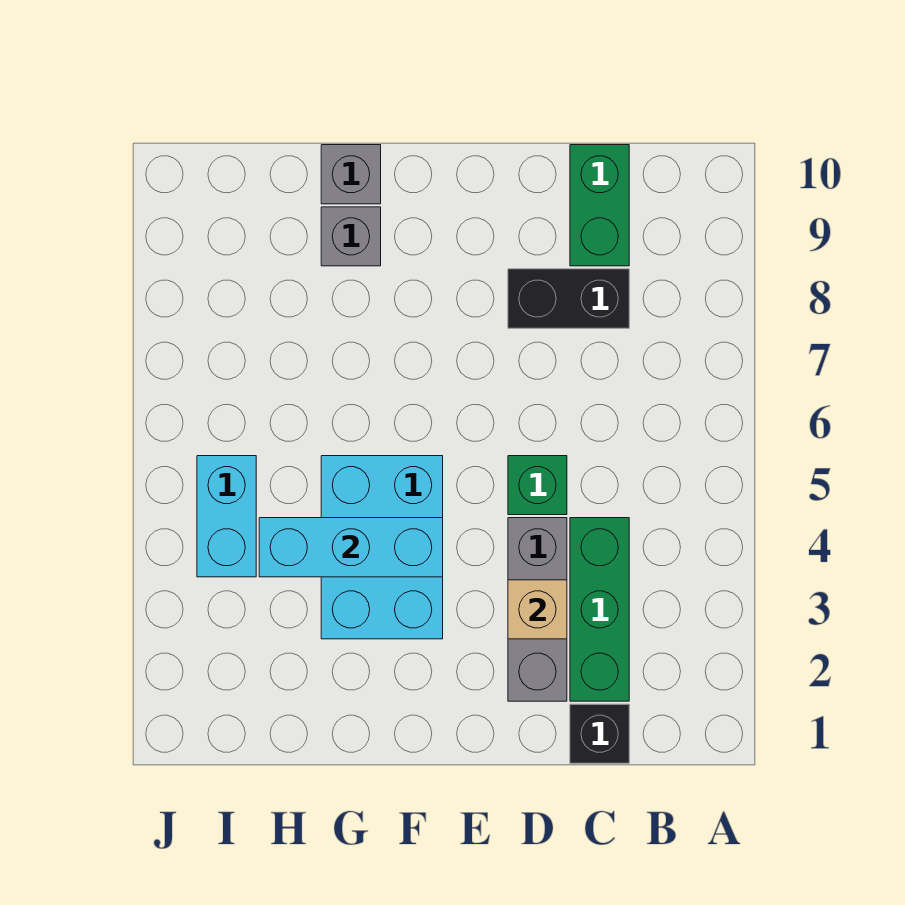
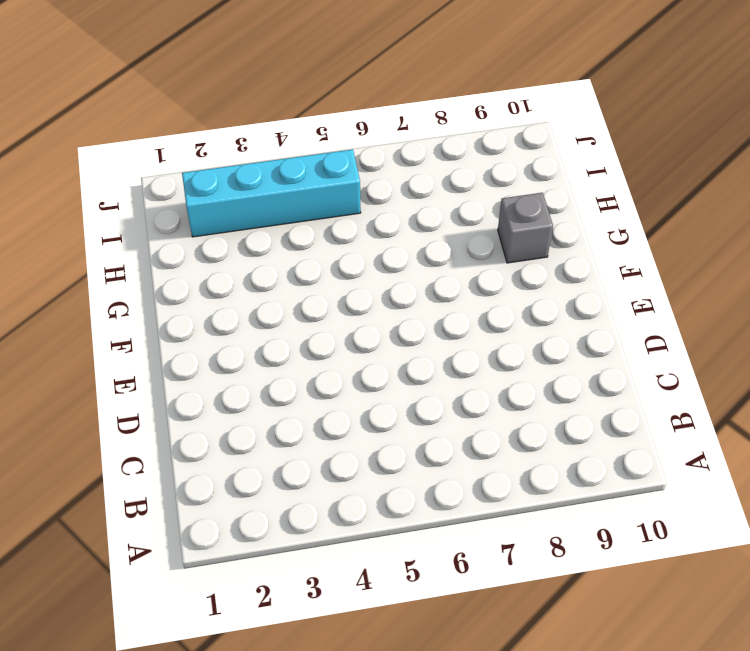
cyan brick I2:I5 level 1 -> cyan brick I4:I5 level 1
none -> black brick C1 level 1
none -> green brick C2:C4 level 1
none -> black brick C8:D8 level 1

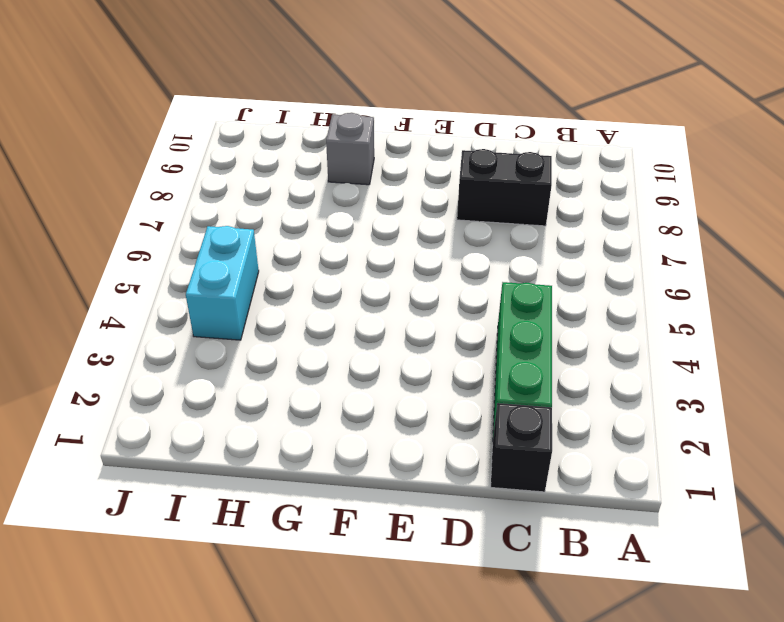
none -> green brick C9:C10 level 1
none -> grey brick D2:D4 level 1
none -> green brick D5 level 1

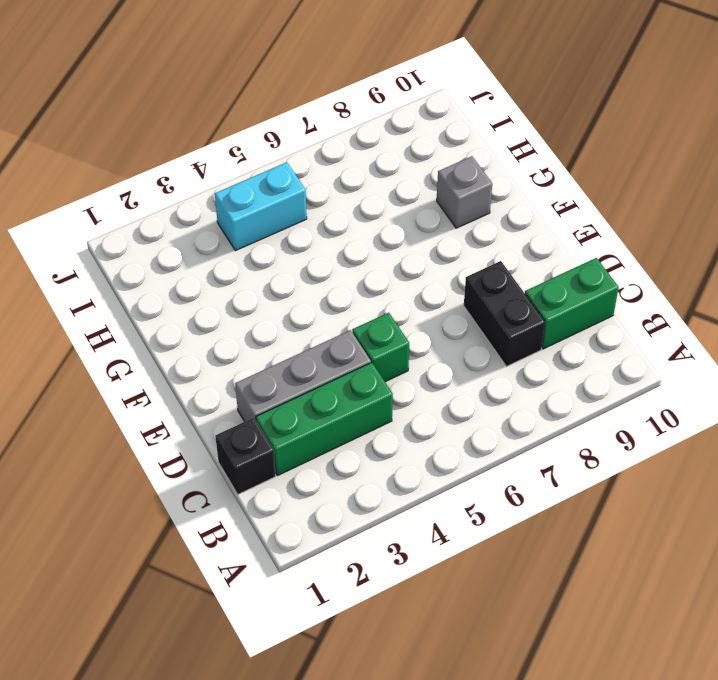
none -> cyan brick F3:G5 level 1
none -> grey brick G10 level 1
none -> tan brick D3 level 2

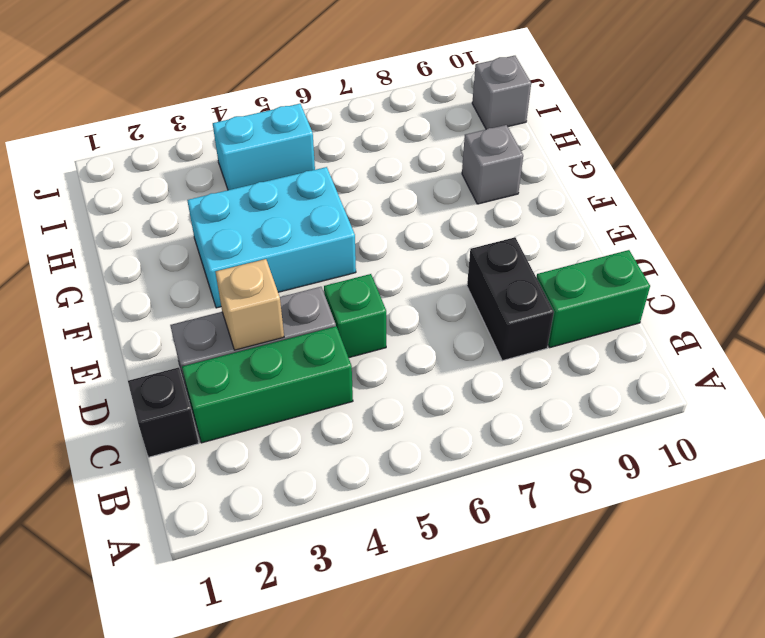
grey brick I10 level 1 -> grey brick G10 level 1
none -> cyan brick F4:H4 level 2

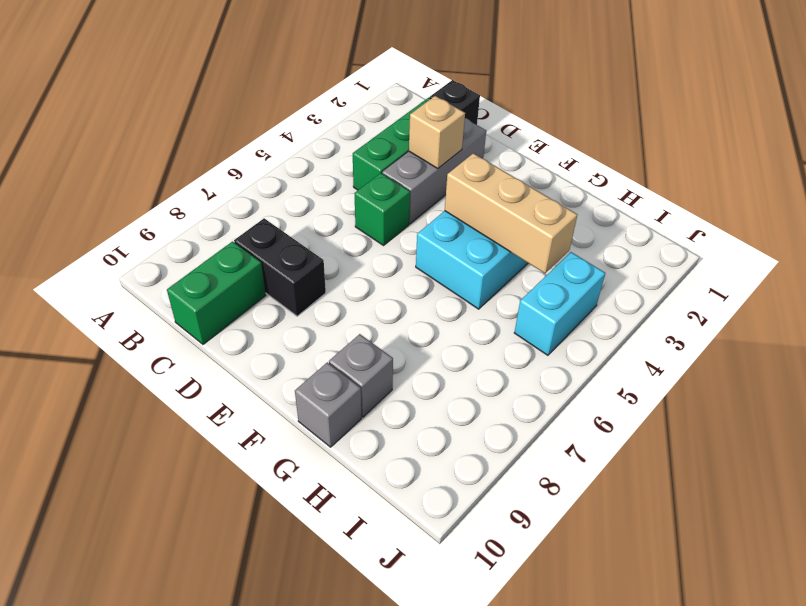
tan brick F4:H4 level 2 -> cyan brick F4:H4 level 2

